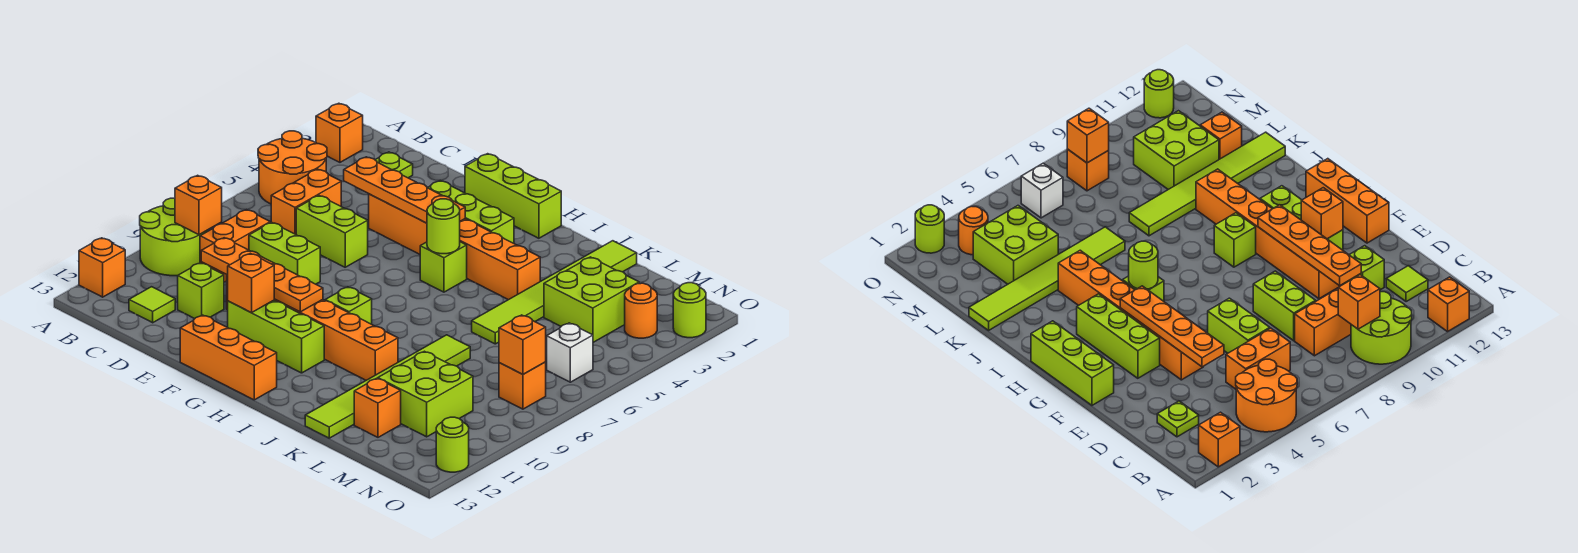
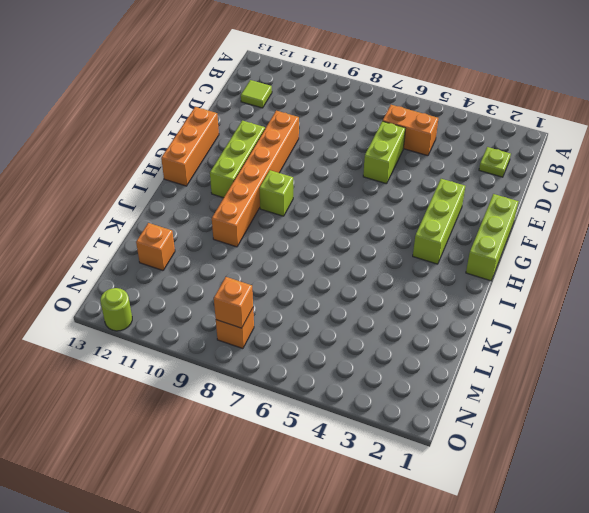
none -> orange brick A2 level 1
none -> orange round brick A4:B5 level 1
none -> lime round brick A9:B10 level 1
none -> orange brick A12 level 1

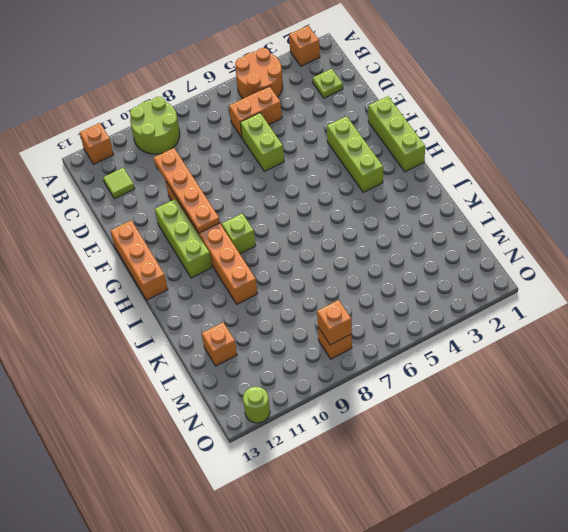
none -> orange brick C8:C9 level 1
none -> lime brick D8:E8 level 1
none -> lime brick D11 level 1
none -> orange brick E4:J4 level 1

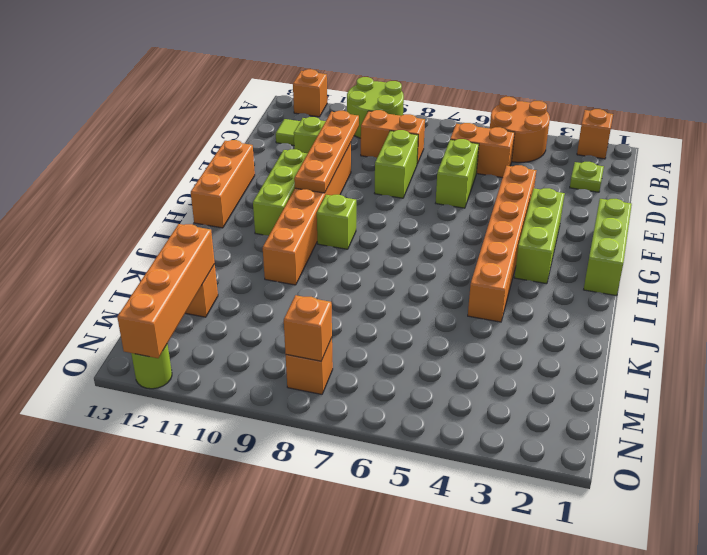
orange brick L12:O12 level 2 -> none
none -> lime brick H5 level 1
none -> lime tile K1:K6 level 1
none -> lime tile K8:K13 level 1
none -> lime brick L3:M4 level 1

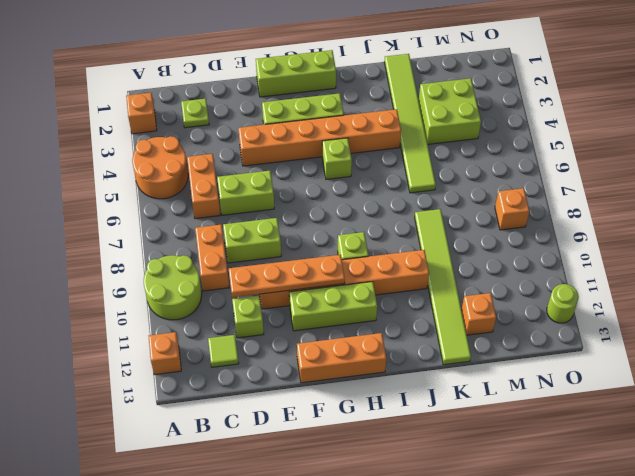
none -> lime brick L10:M11 level 1
none -> orange round brick N3 level 1
none -> white brick N6 level 1
none -> lime round brick O2 level 1

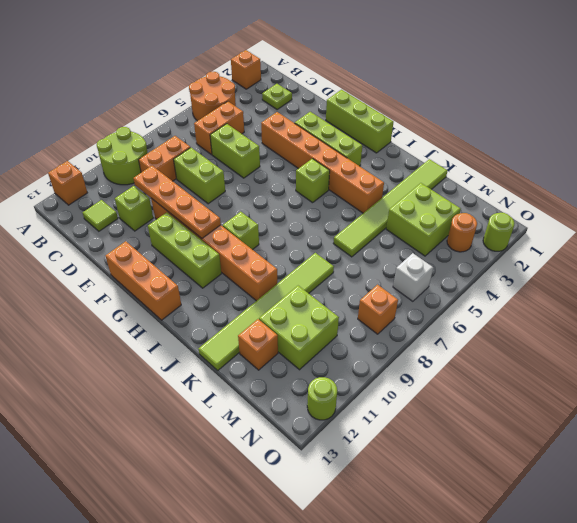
none -> orange brick B9 level 2
none -> orange plate D4:G4 level 2
none -> orange brick F11 level 2
none -> lime round brick H5 level 2

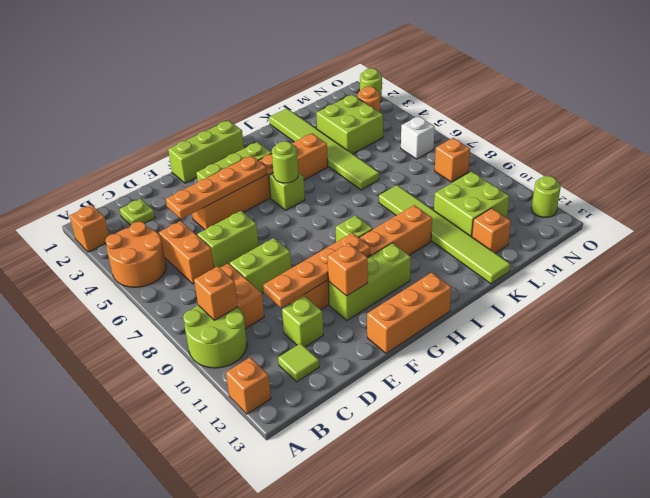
none -> orange brick N8 level 2

